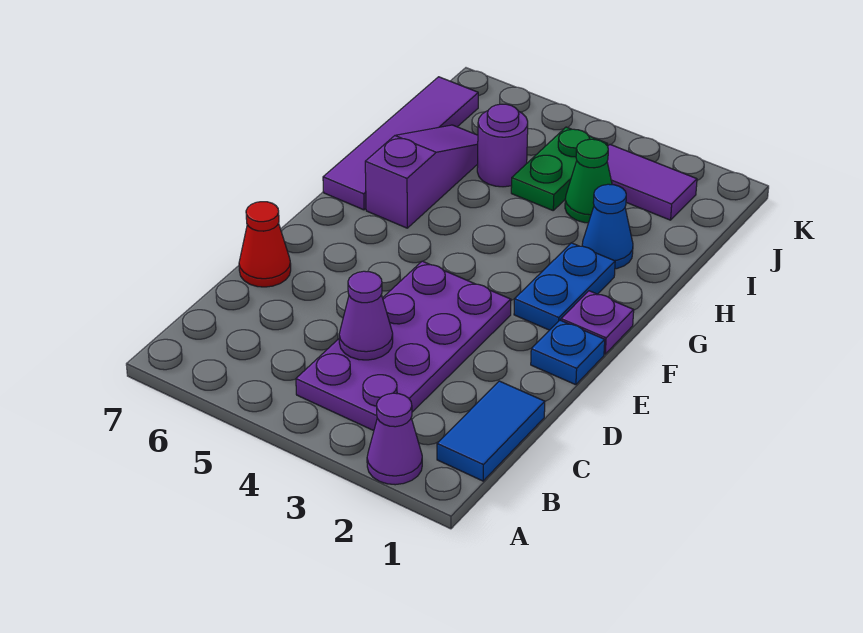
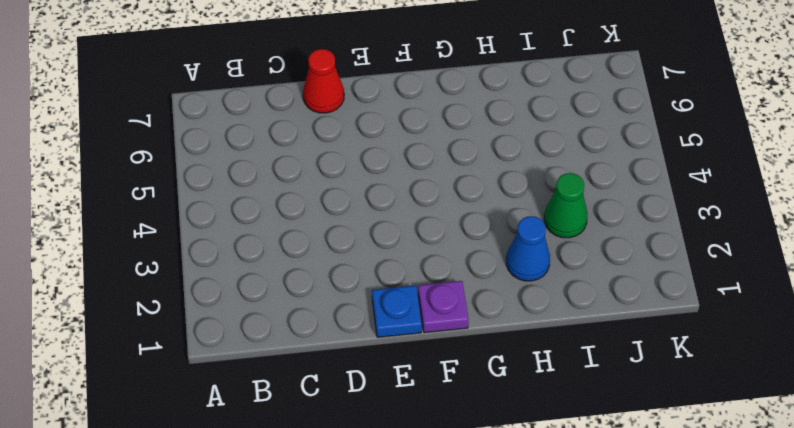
none -> purple cone A2 level 1
none -> blue tile B1:C1 level 1
none -> purple plate B3:E4 level 1

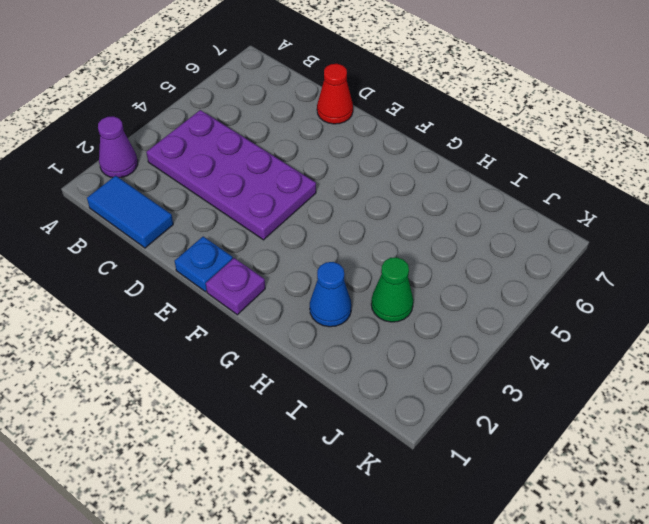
none -> blue plate F2:G2 level 1
none -> purple slope G6:I6 level 1 top G
none -> purple tile G7:J7 level 1

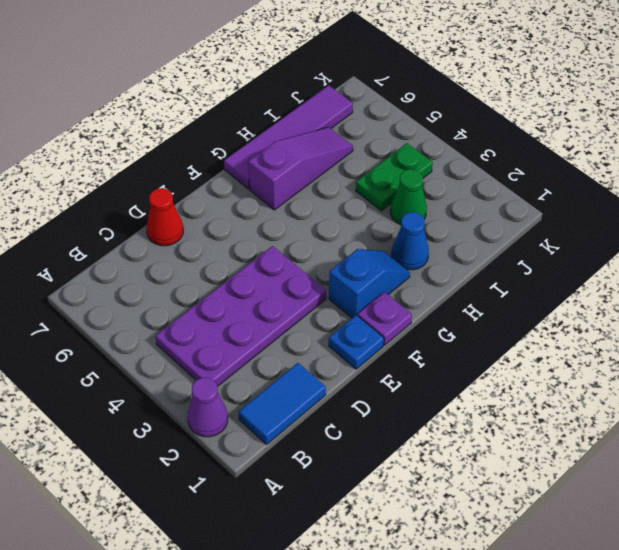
blue slope F2:G2 level 1 top F -> blue plate F2:G2 level 1
none -> purple round brick I5 level 1
none -> purple tile J2:J3 level 1
none -> purple cone C4 level 2

